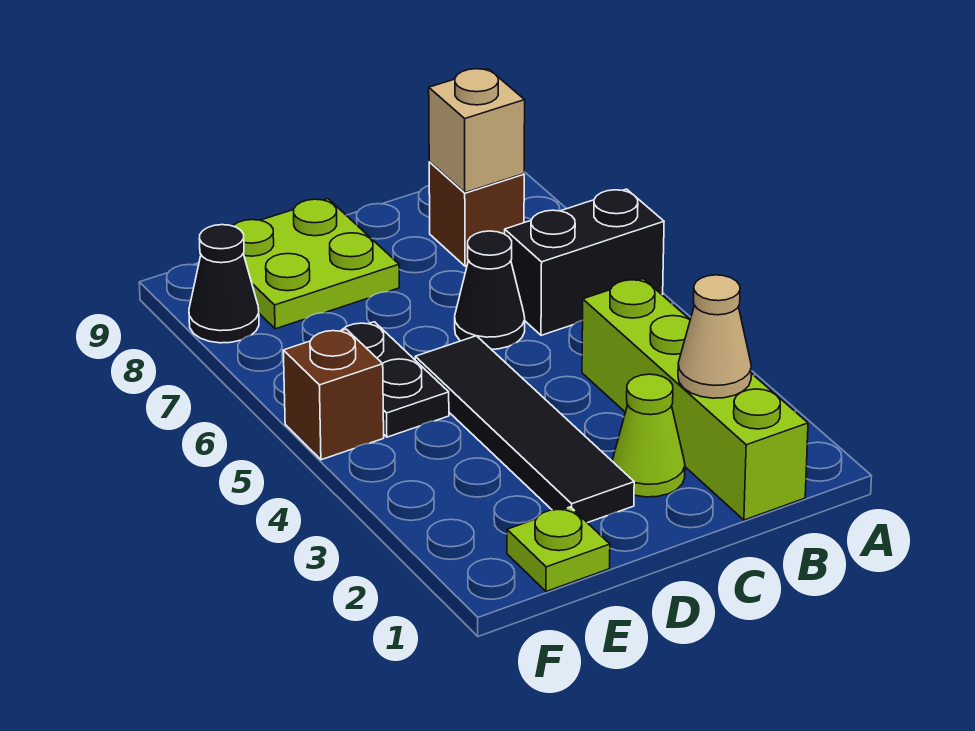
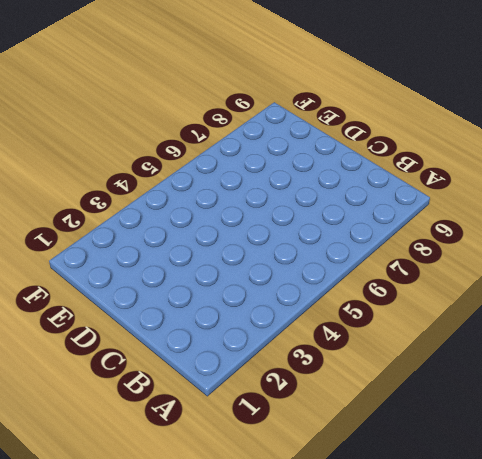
none -> black brick A6:B6 level 1
none -> lime brick B1:B4 level 1
none -> brown brick B8 level 1

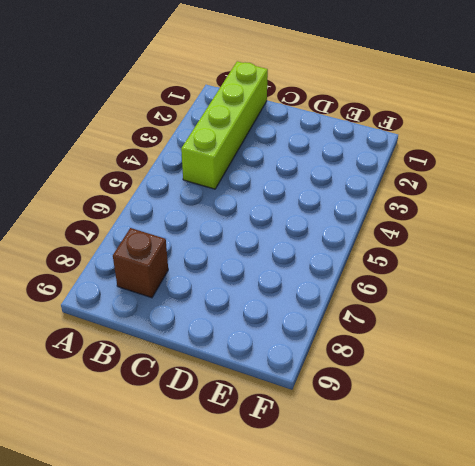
none -> black brick A6:B6 level 1
none -> lime cone C2 level 1
none -> black cone C6 level 1

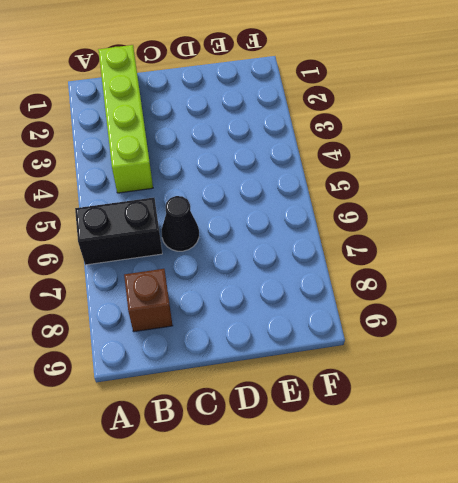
none -> lime cone C2 level 1
none -> black tile D2:D5 level 1
none -> lime plate D8:E9 level 1

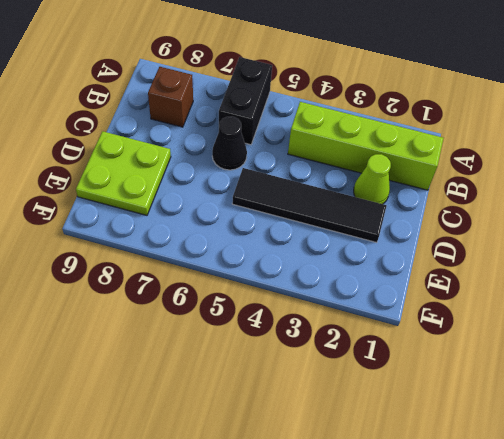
none -> lime plate E1 level 1
none -> black plate E5:E6 level 1
none -> brown brick F5 level 1

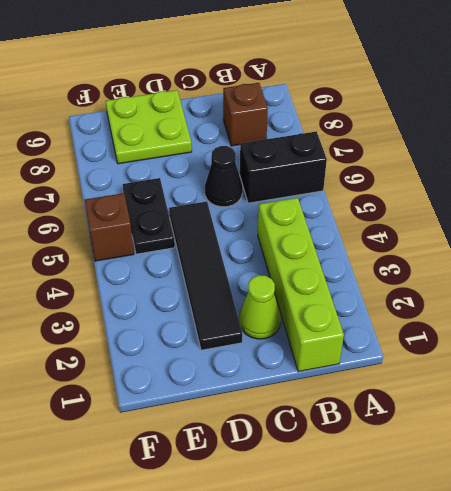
none -> lime plate E1 level 1
none -> black cone F8 level 1
none -> tan cone B2 level 2

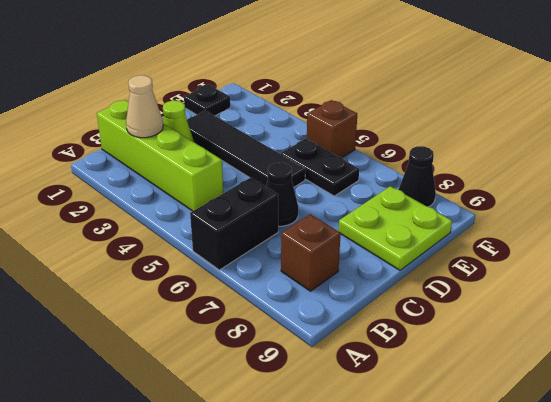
black plate E1 level 1 -> lime plate E1 level 1
none -> tan brick B8 level 2

